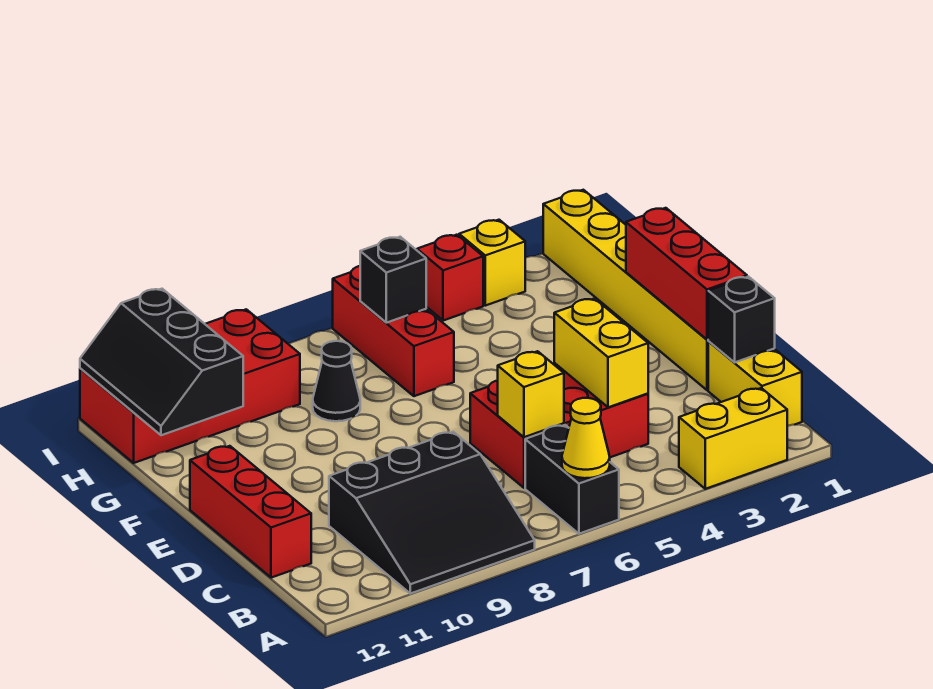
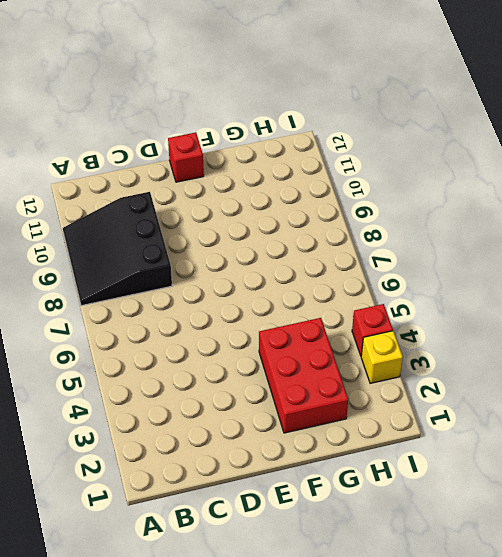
red brick E12 level 1 -> red brick C12:E12 level 1
red brick F2:G4 level 1 -> red brick C4:D6 level 1
none -> yellow brick A2:A3 level 1
none -> black brick A6:B6 level 1
none -> yellow brick B1:C1 level 1

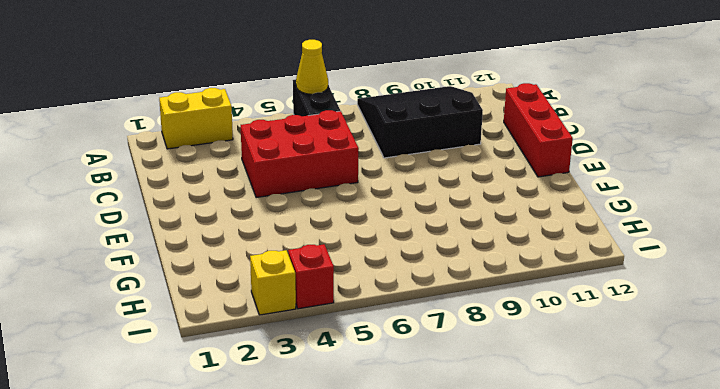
none -> yellow brick B1:C1 level 1
none -> yellow brick D1:I1 level 1
none -> red brick G6:I6 level 1

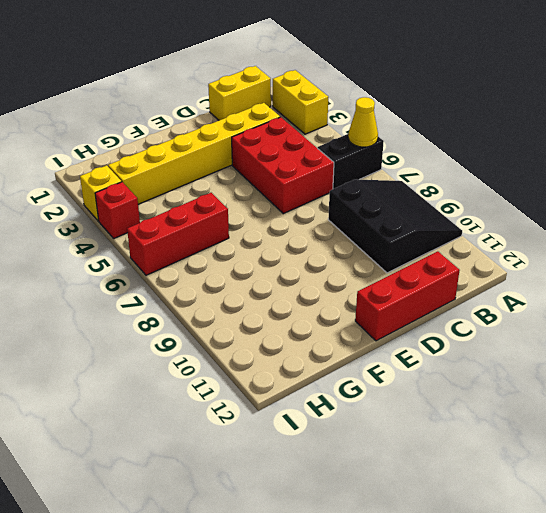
yellow brick C3:H3 level 1 -> yellow brick D1:I1 level 1
none -> black cone G8 level 1
none -> red brick H9:I12 level 1
none -> black brick C1 level 2

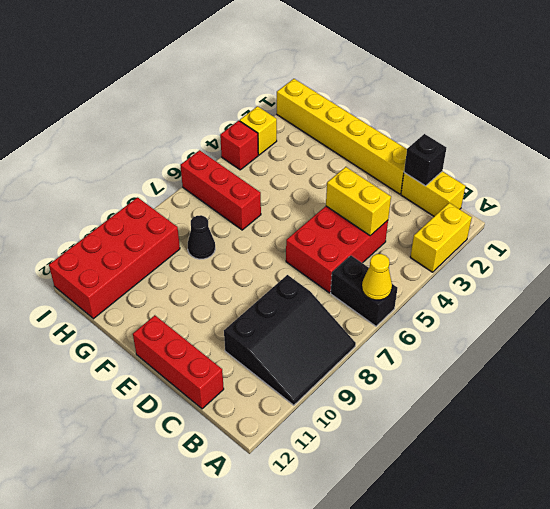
none -> yellow brick C6 level 2
none -> red brick D1:F1 level 2
none -> black slope G11:I12 level 2 top 11

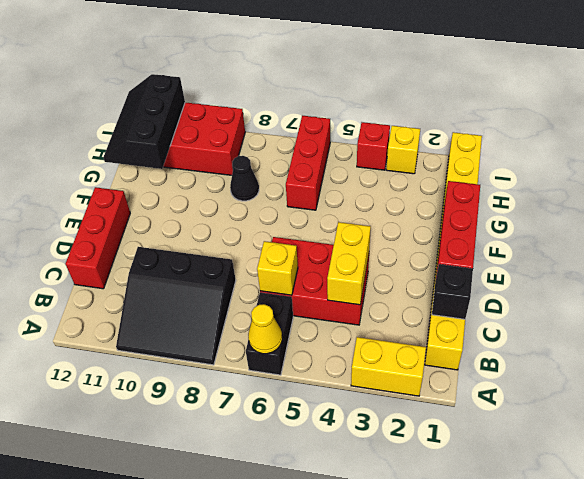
none -> black brick H6 level 2

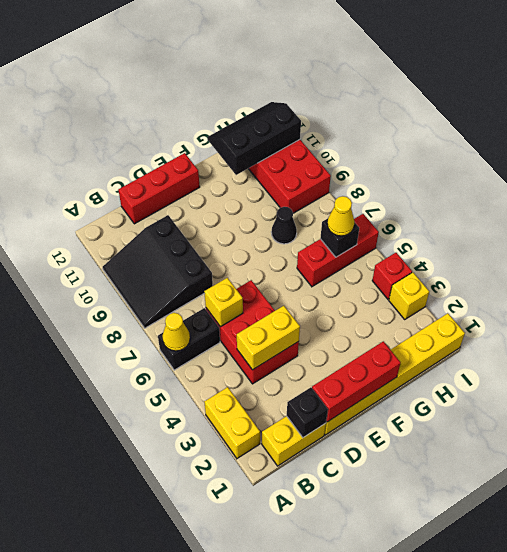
yellow cone H6 level 3 -> none

